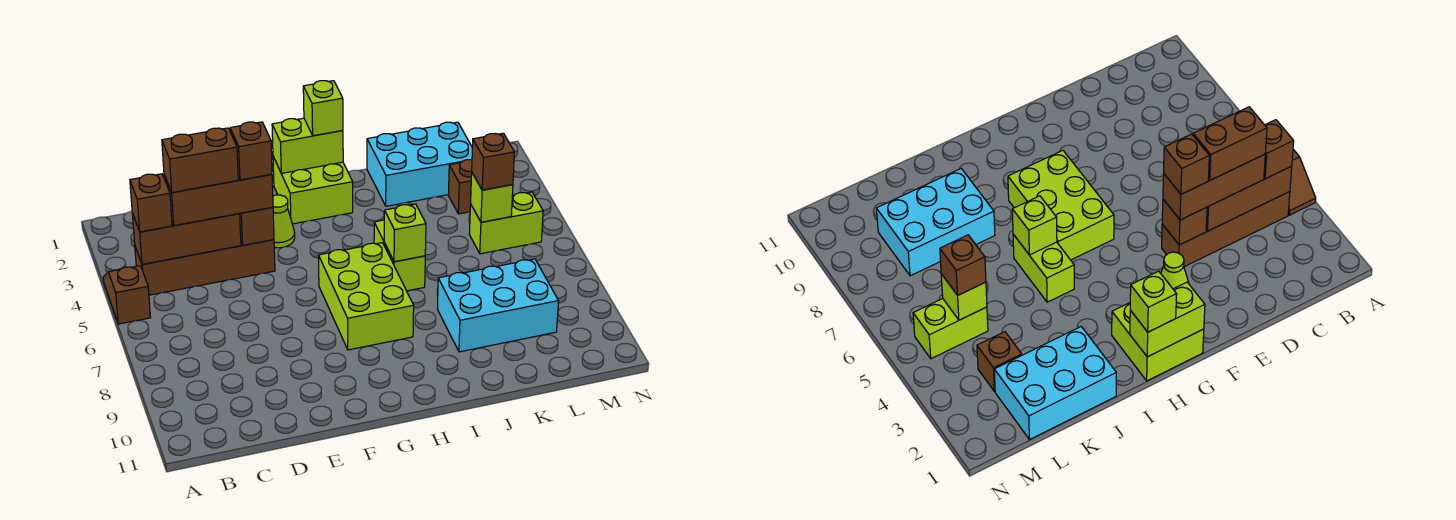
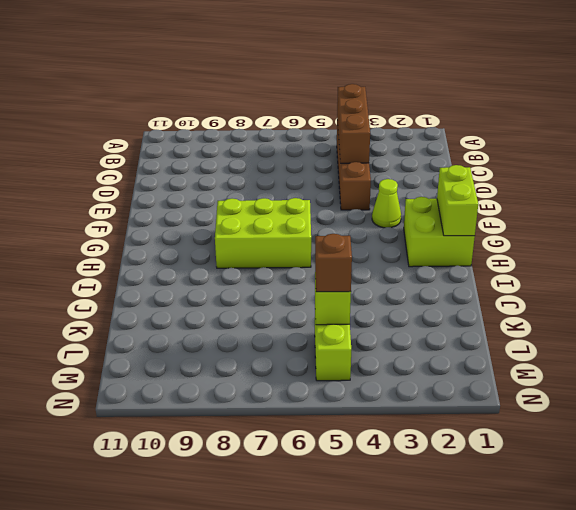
none -> brown slope A4:A5 level 1 top 5
none -> lime brick I5:I6 level 1
none -> cyan brick J1:L2 level 1

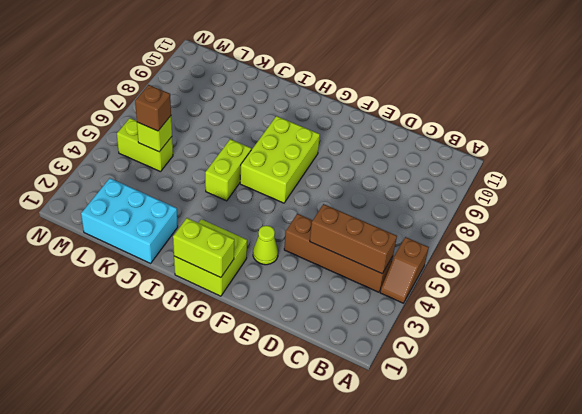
none -> cyan brick J8:L9 level 1
none -> brown brick L3 level 1
none -> brown brick E4 level 2

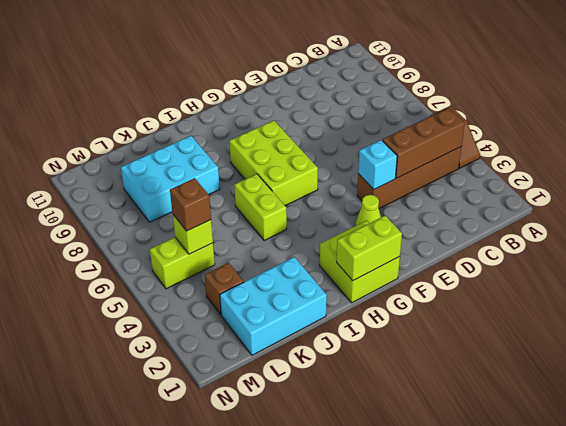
cyan brick E4 level 2 -> brown brick E4 level 2
none -> lime brick I6 level 2
none -> brown brick B4 level 3
none -> brown brick C4:E4 level 3

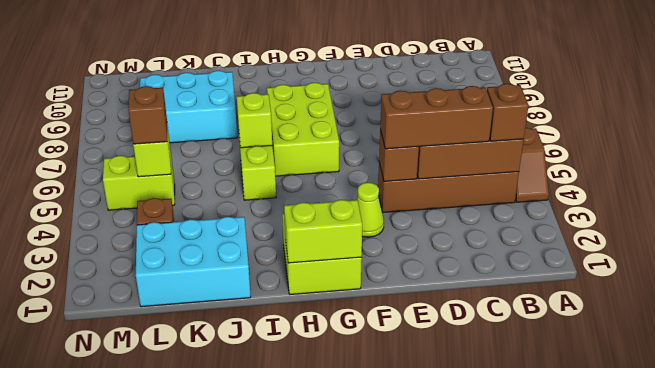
none -> lime brick H1 level 3
none -> brown brick C4:D4 level 4
none -> brown brick E4 level 4

